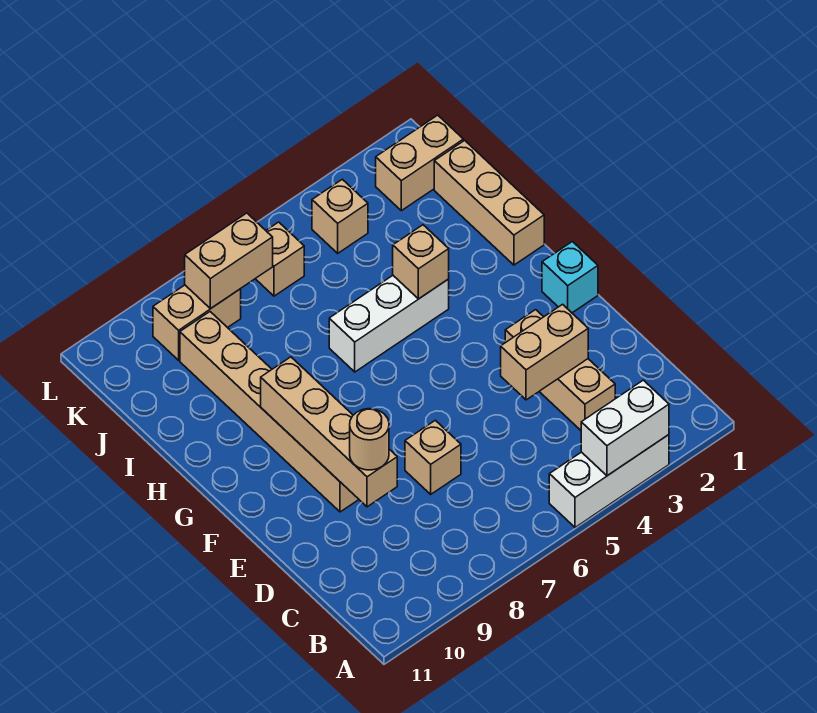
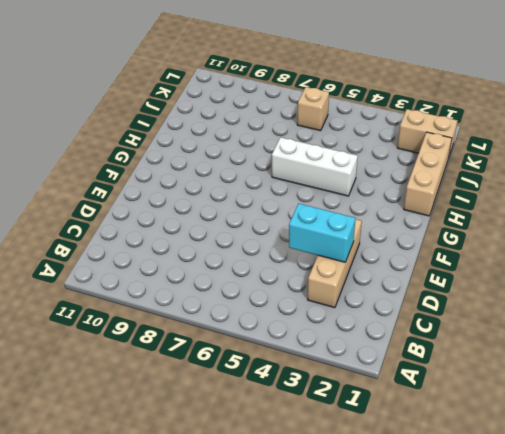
cyan brick D3:D4 level 2 -> tan brick D3:D4 level 2
none -> white brick A3:A5 level 1
none -> tan brick D7 level 1
none -> tan brick E9:J9 level 1

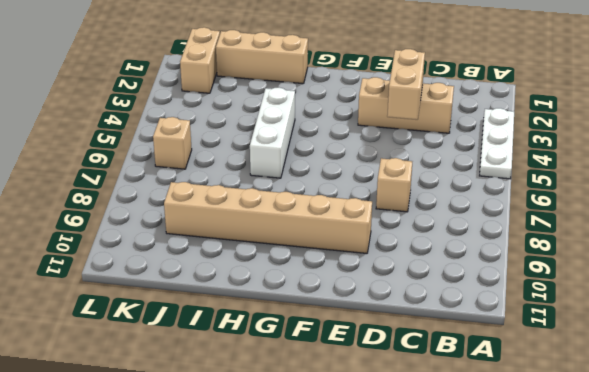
white plate A3:A5 level 1 -> white brick A3:A5 level 1
none -> cyan brick F1 level 1
none -> tan brick K4 level 1
none -> tan brick K8:K9 level 1

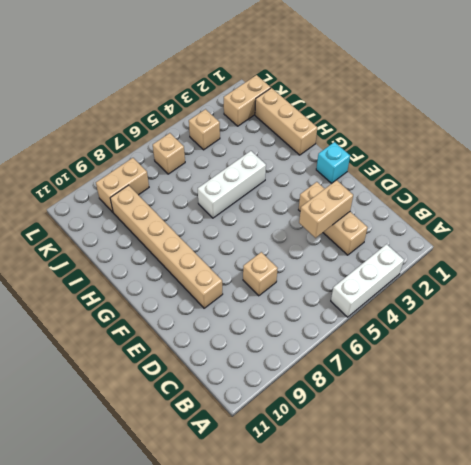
none -> white brick A3:A4 level 2
none -> tan brick D9:G9 level 2
none -> tan brick H4 level 2

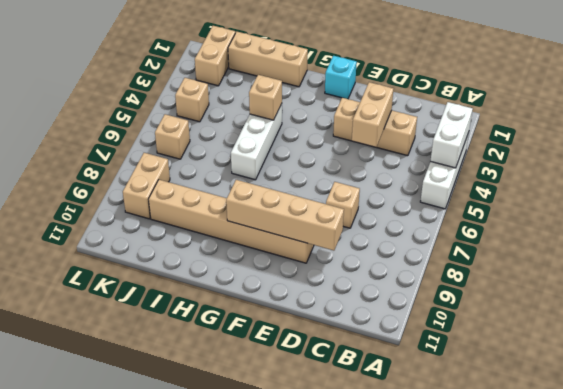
none -> tan brick K7:K8 level 2
none -> tan round brick D9 level 3

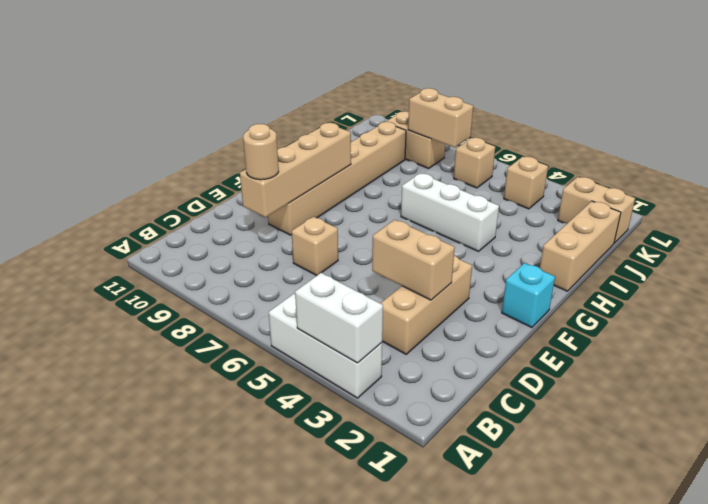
none -> tan brick H4 level 2

